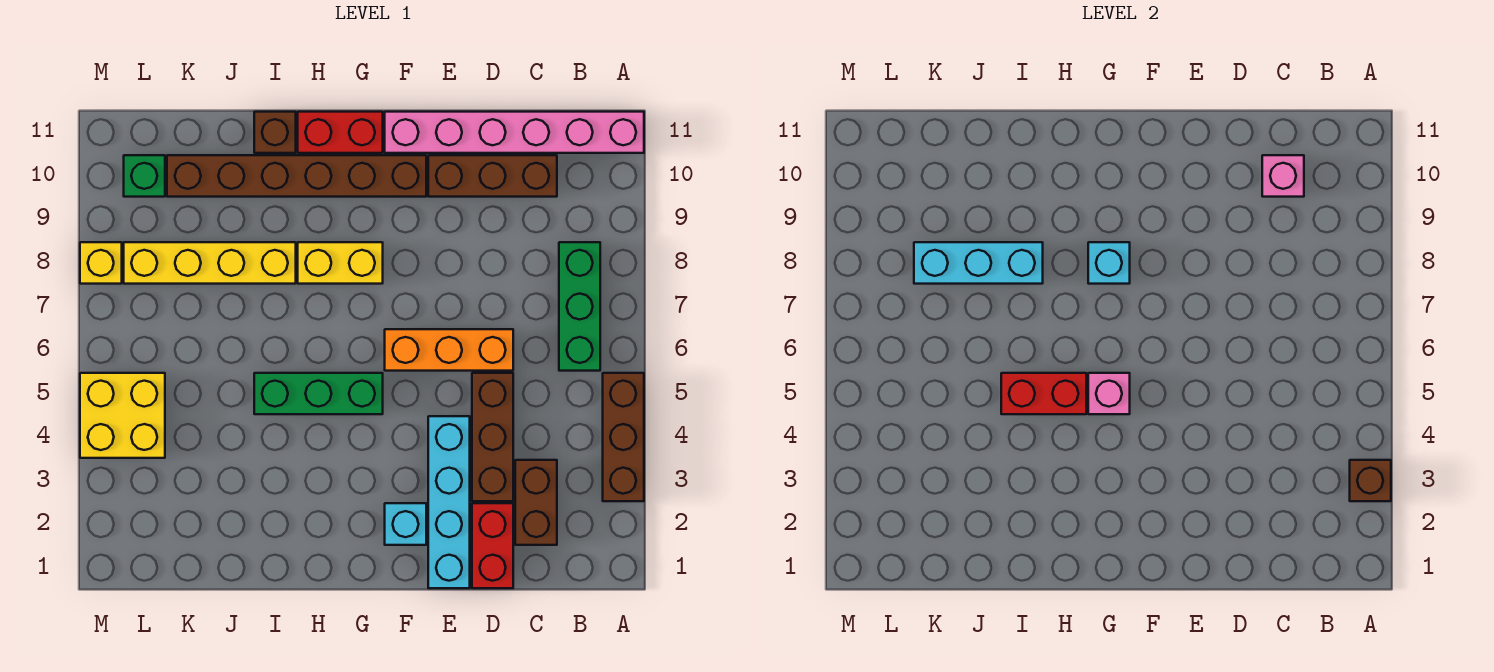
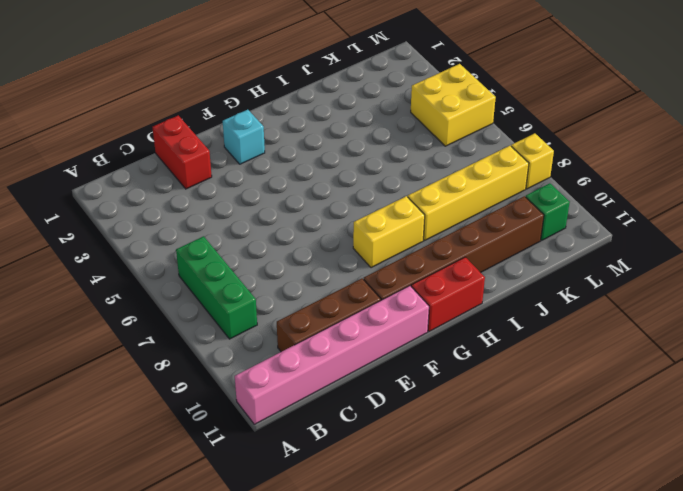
none -> brown brick A3:A5 level 1
none -> brown brick C2:C3 level 1
none -> brown brick D3:D5 level 1

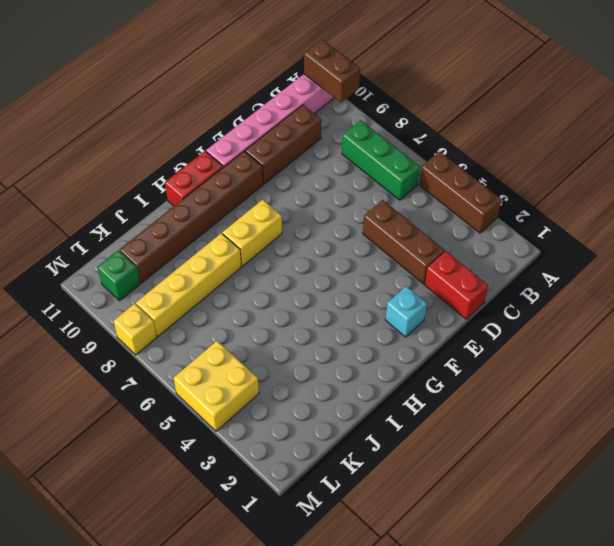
brown brick A10:A11 level 2 -> brown brick C2:C3 level 1
none -> orange brick D6:F6 level 1
none -> cyan brick E1:E4 level 1
none -> green brick G5:I5 level 1

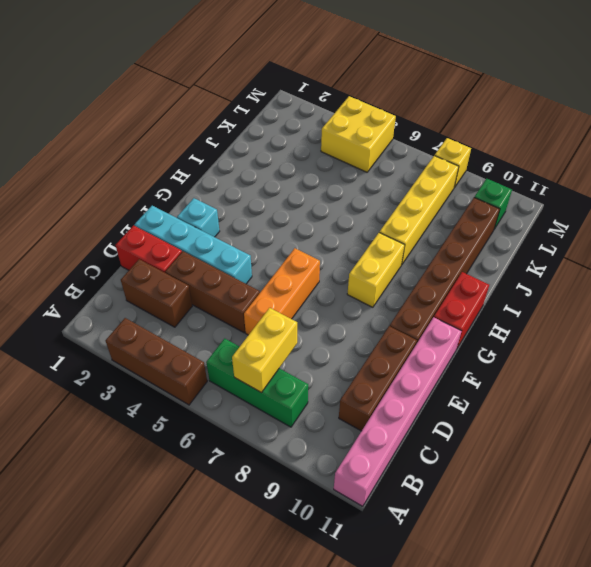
yellow brick B7:C7 level 2 -> none
none -> green brick G5:I5 level 1
none -> brown brick I11 level 1
none -> brown brick A3 level 2

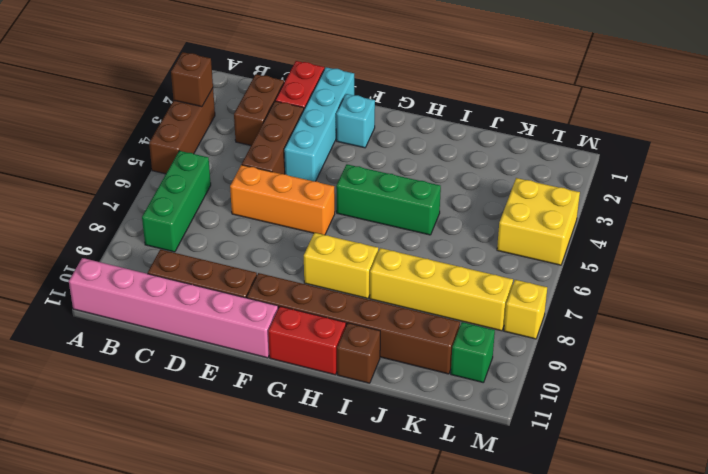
none -> pink brick C10 level 2
none -> pink brick G5 level 2
none -> cyan brick G8 level 2

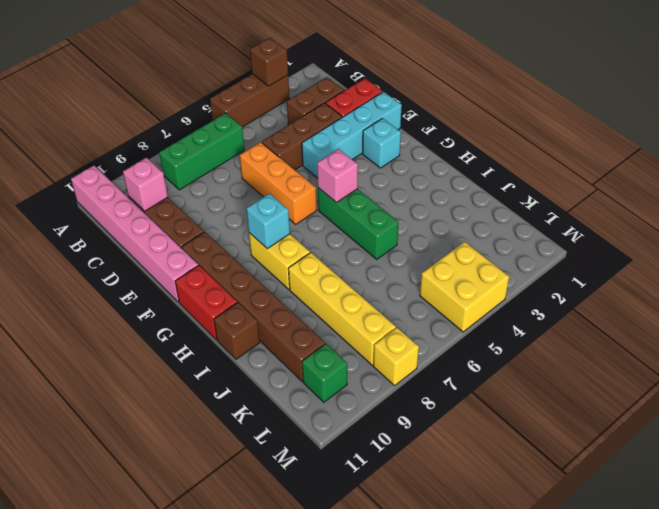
none -> red brick H5:I5 level 2
none -> cyan brick I8:K8 level 2

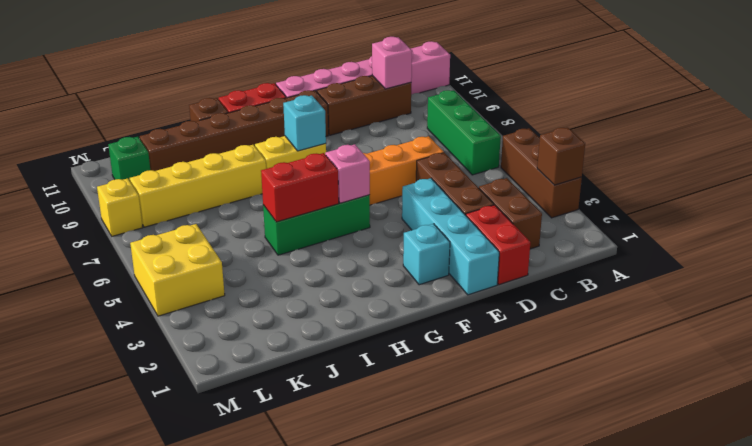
none -> cyan brick I8:K8 level 2

